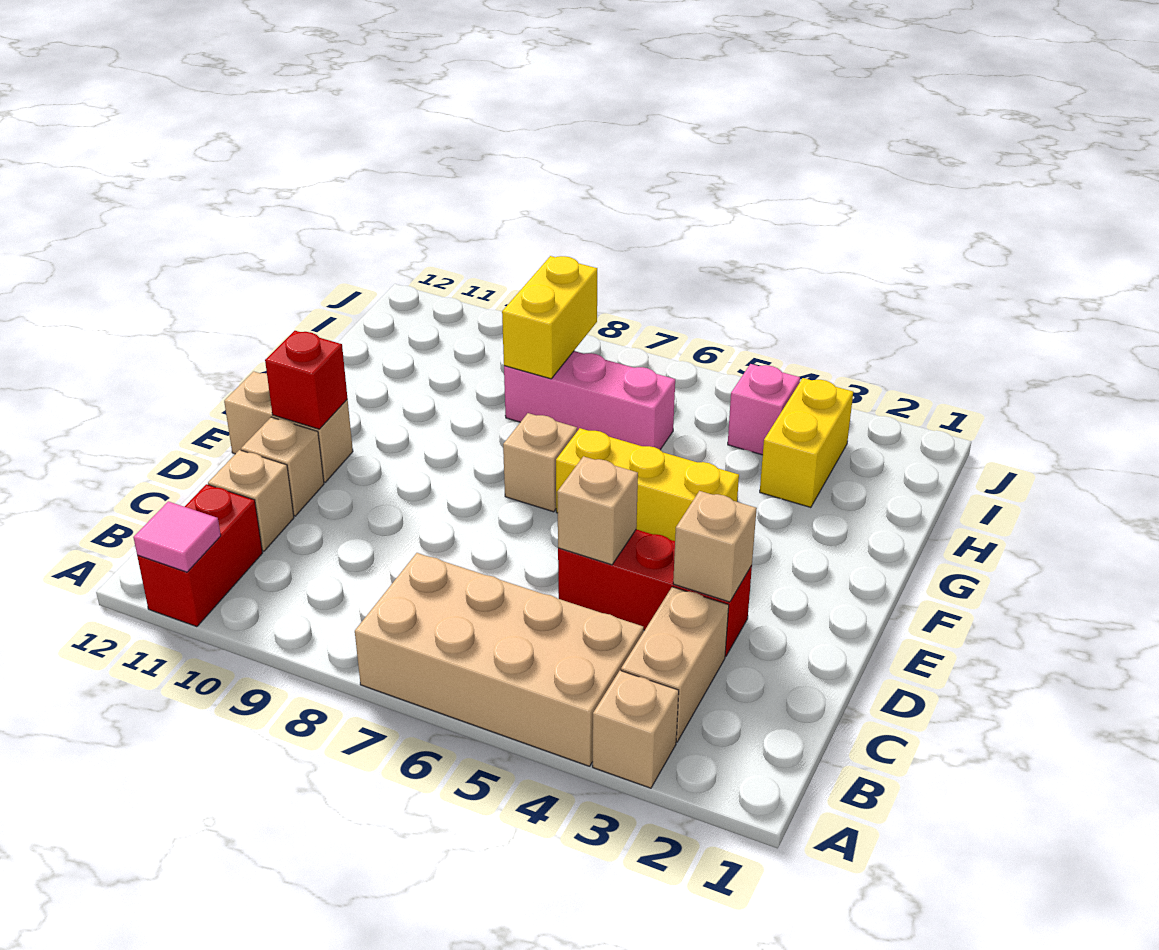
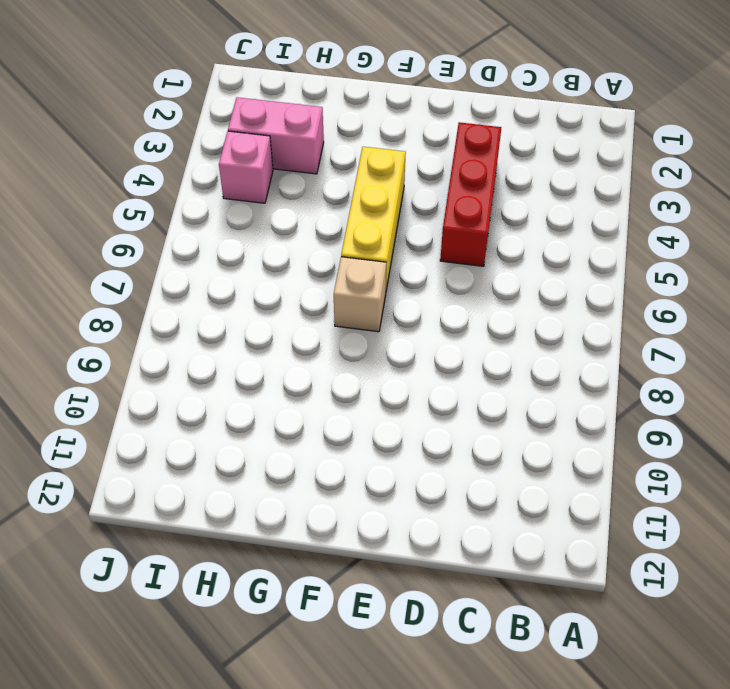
pink brick H3:I3 level 1 -> yellow brick H3:I3 level 1
none -> tan brick A3 level 1
none -> tan brick A4:B7 level 1
none -> red brick A11:B11 level 1

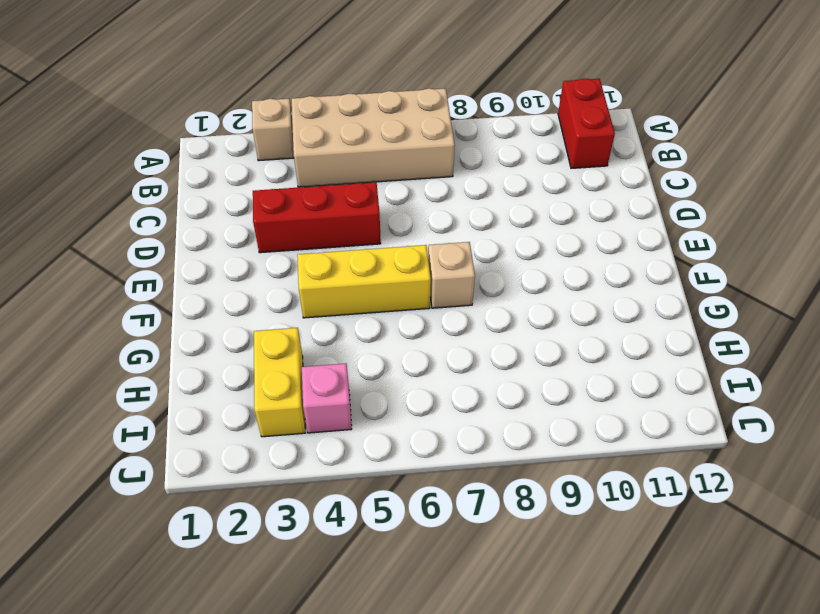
none -> tan brick B3:C3 level 1
none -> tan brick C11 level 1
none -> tan brick D11 level 1

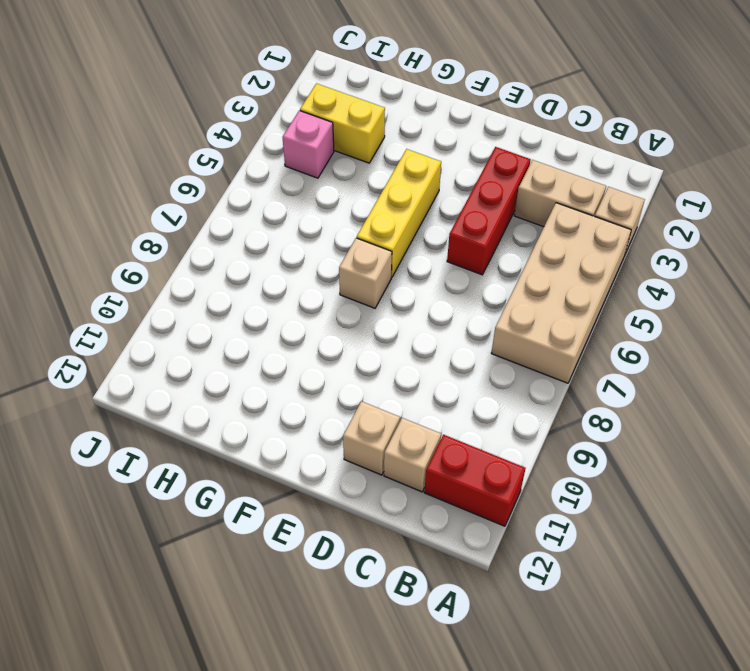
none -> tan brick E11:E12 level 1
none -> pink brick H6:H8 level 1
none -> pink tile A11 level 2

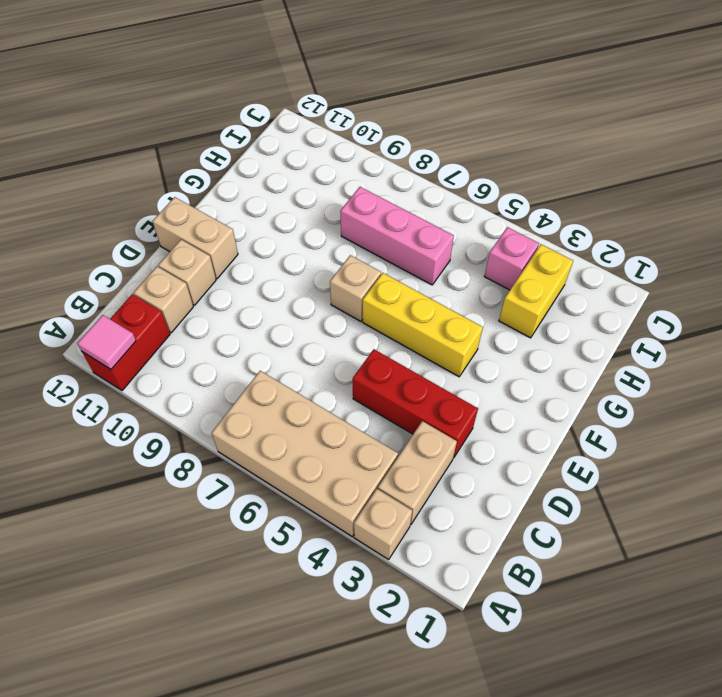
none -> tan brick D3 level 2
none -> tan brick D5 level 2
none -> red brick E11 level 2

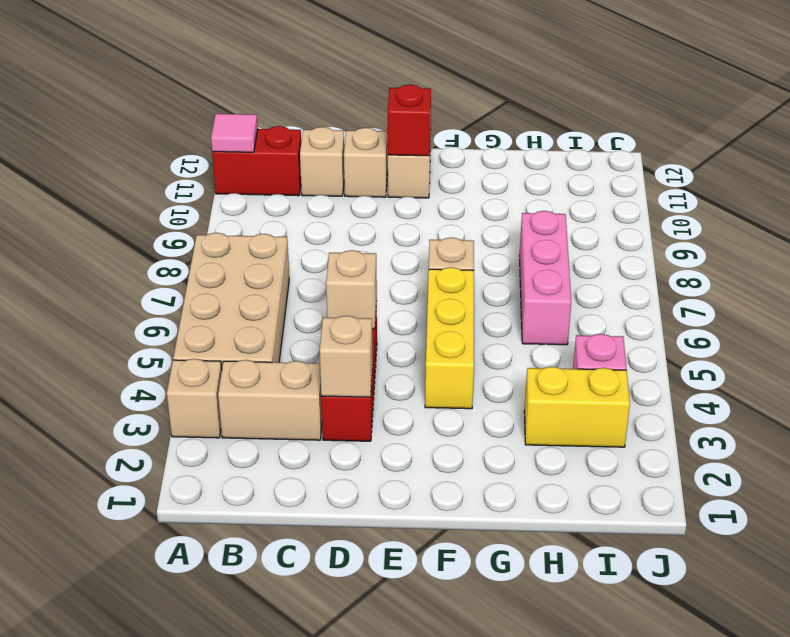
none -> yellow brick H8:I8 level 2

